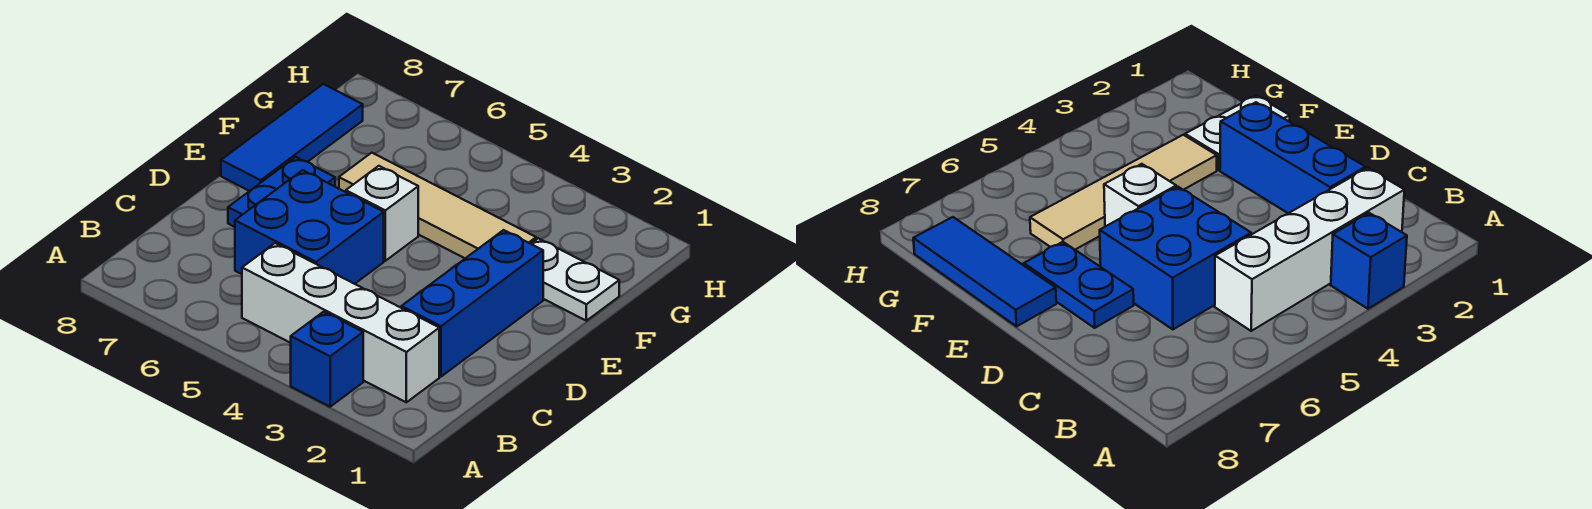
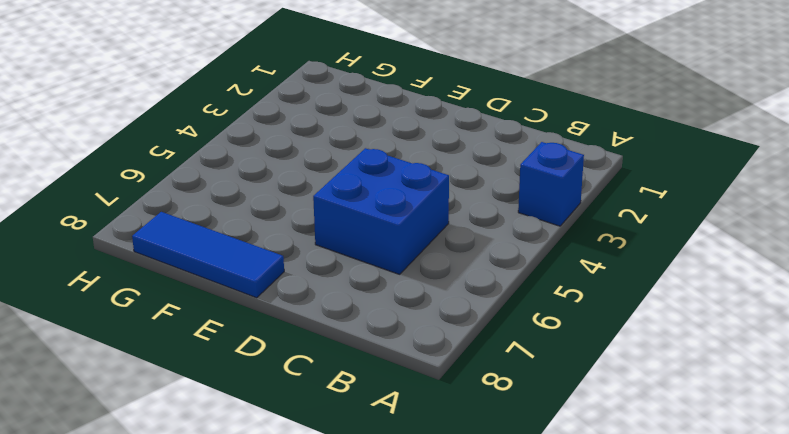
none -> white brick B2:B5 level 1
none -> blue brick C2:E2 level 1

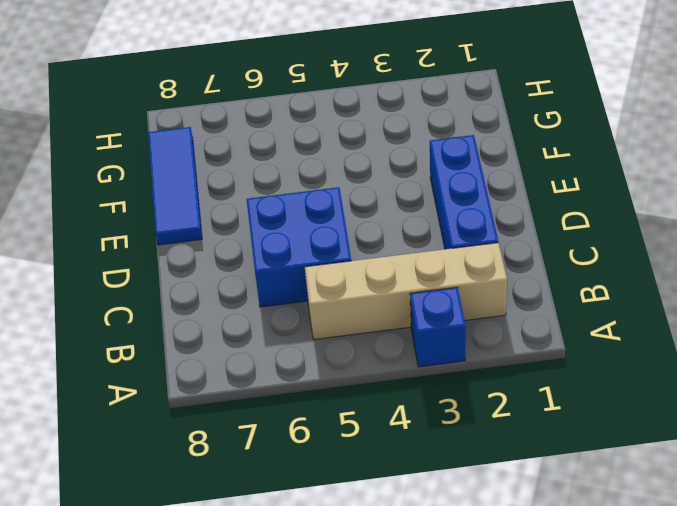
tan brick B2:B5 level 1 -> white brick B2:B5 level 1
none -> blue plate D7:E7 level 1
none -> white brick E5 level 1

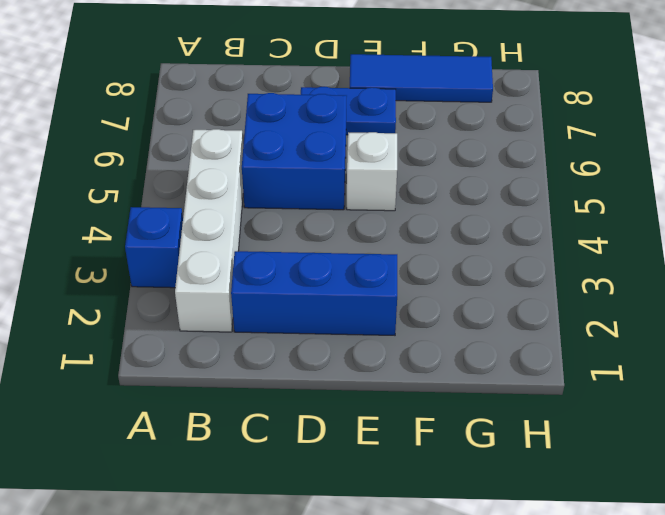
none -> white plate F1:F2 level 1
none -> tan tile F3:F6 level 1

